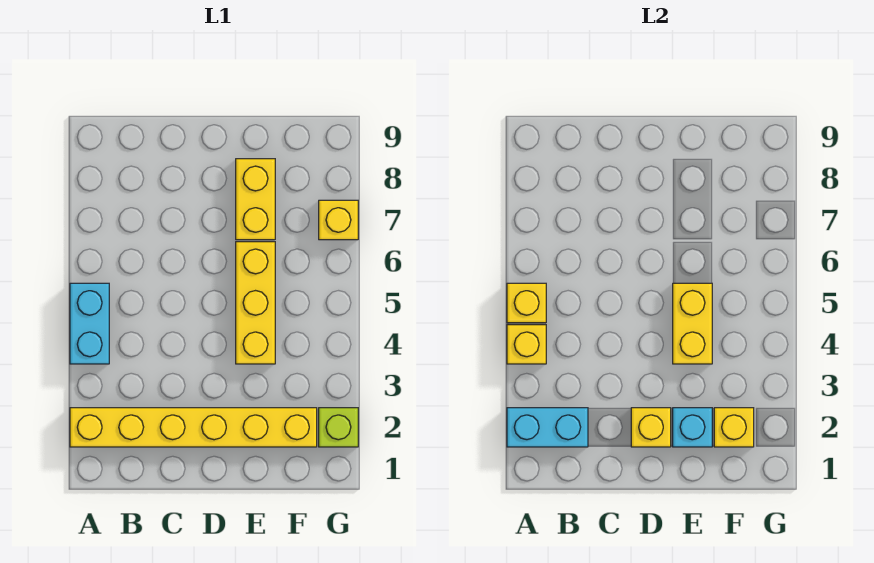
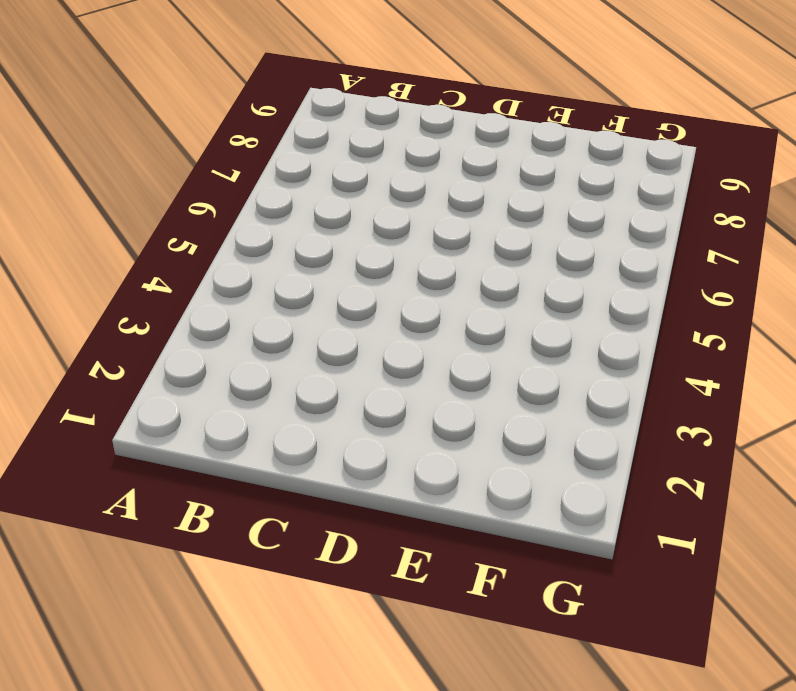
none -> yellow brick A2:F2 level 1
none -> cyan brick A4:A5 level 1
none -> yellow brick E4:E6 level 1

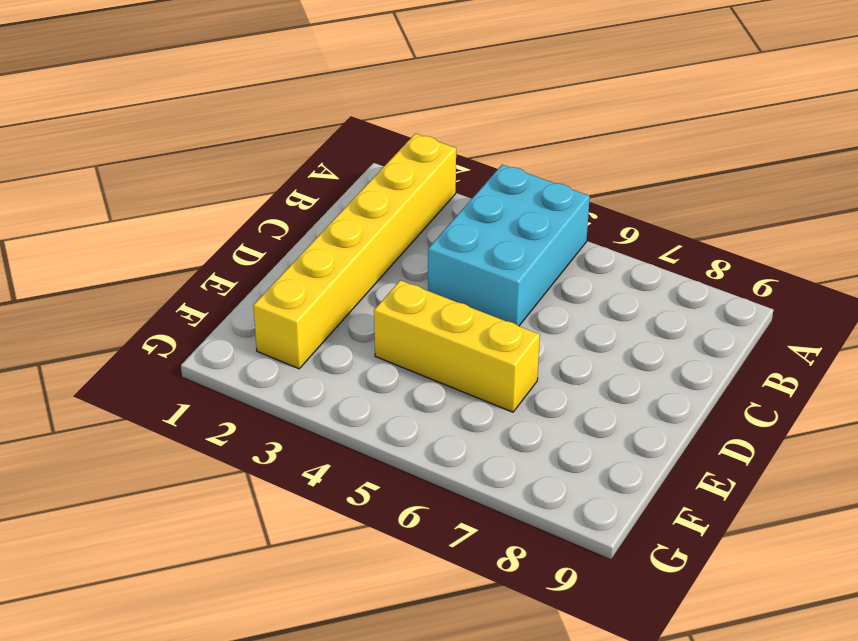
cyan brick A4:C5 level 1 -> cyan brick A4:A5 level 1
none -> yellow brick E7:E8 level 1
none -> lime brick G2 level 1
none -> yellow brick G7 level 1

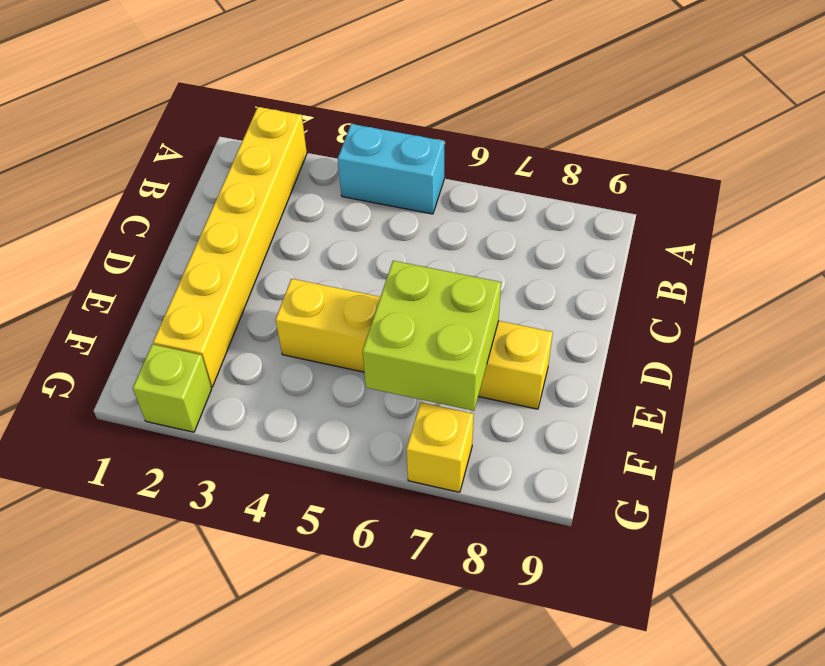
lime brick E6:F7 level 2 -> none
none -> cyan brick A2:B2 level 2
none -> yellow brick A4 level 2
none -> yellow brick A5 level 2

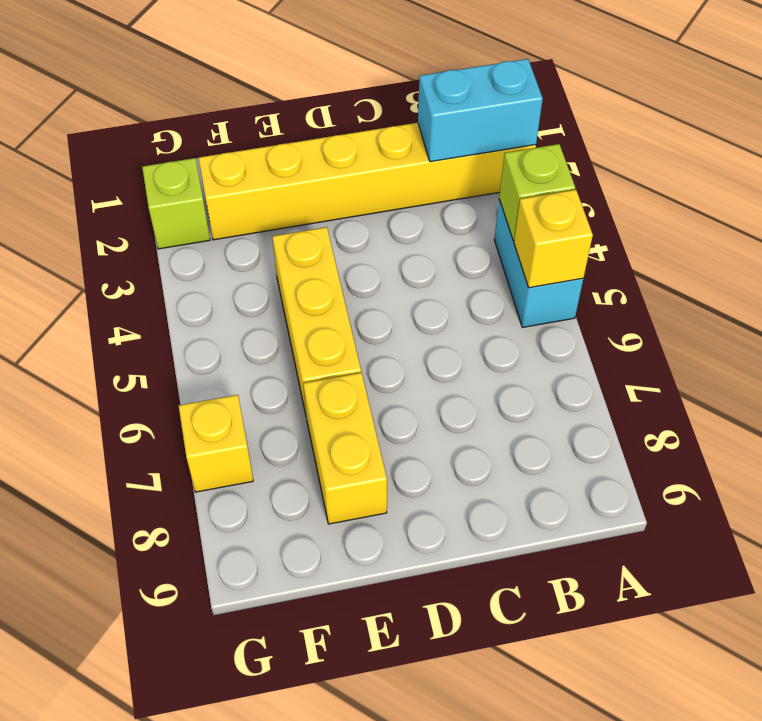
lime brick A4 level 2 -> yellow brick A4 level 2
none -> yellow brick D2 level 2
none -> cyan brick E2 level 2
none -> yellow brick E4:E5 level 2

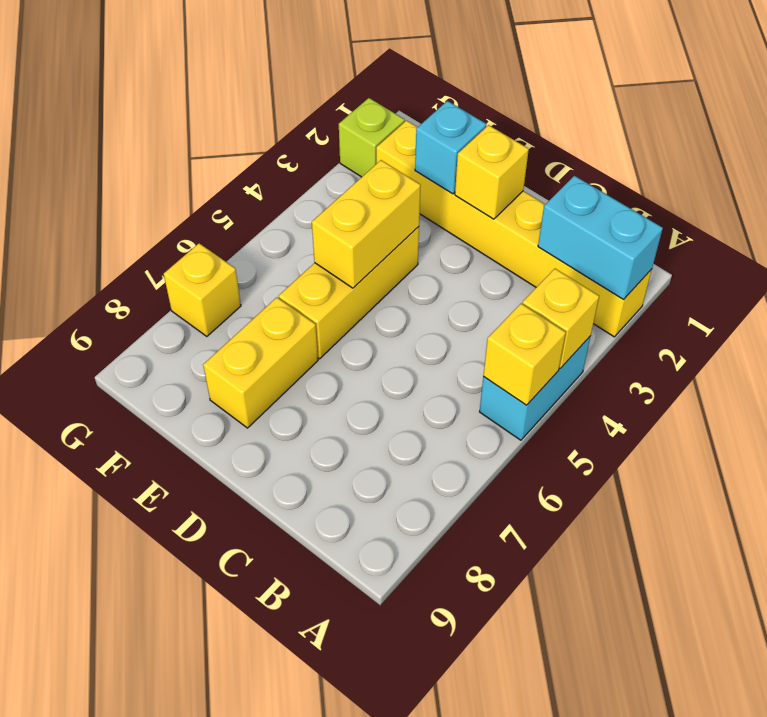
none -> yellow brick F2 level 2

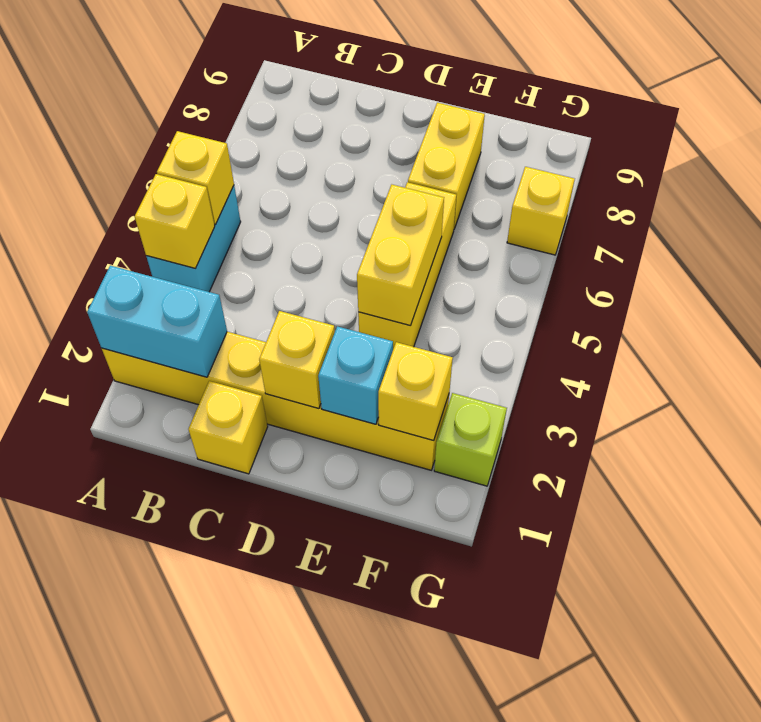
yellow brick C1 level 1 -> none

